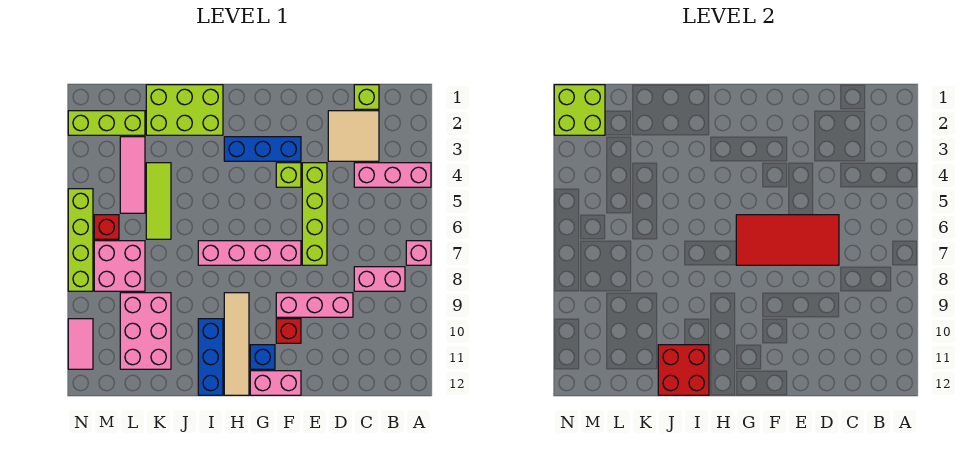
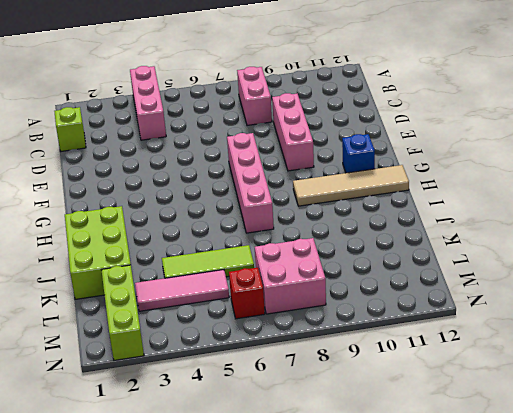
none -> pink brick A7 level 1
none -> tan tile C2:D3 level 1
none -> lime brick E4:E7 level 1

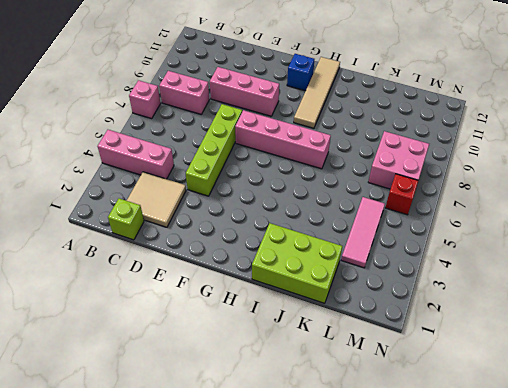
none -> blue brick F3:H3 level 1
none -> lime brick F4 level 1
none -> red brick F10 level 1

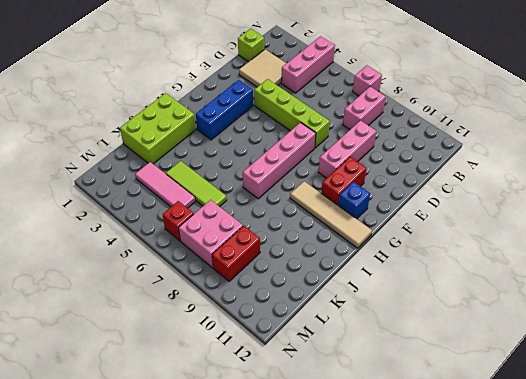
red brick F10:G10 level 1 -> red brick F10 level 1
red brick L9:M9 level 1 -> pink brick K9:L11 level 1
none -> lime brick F4 level 1
none -> pink brick F12:G12 level 1
none -> blue brick I10:I12 level 1

